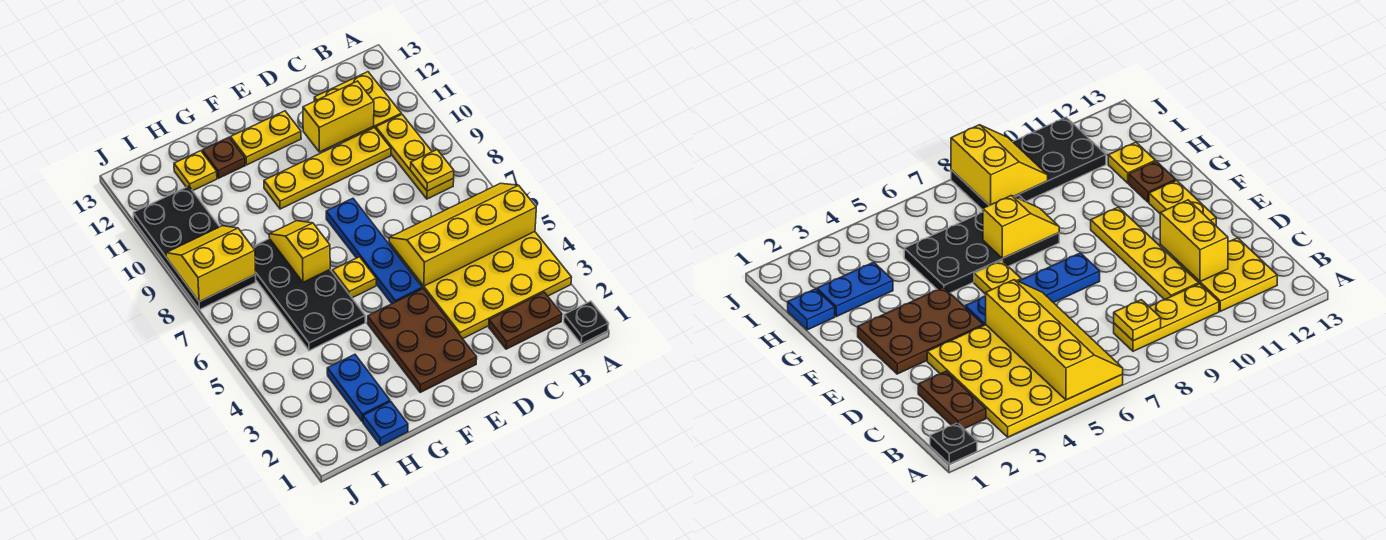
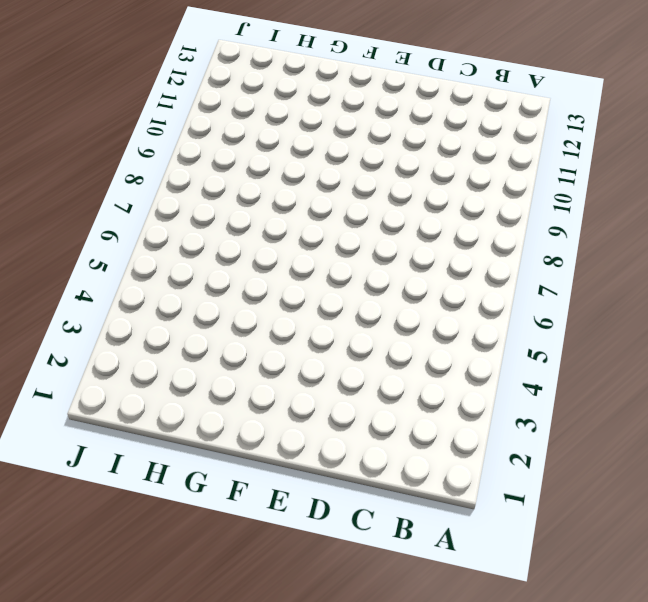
none -> black plate A1 level 1
none -> yellow plate A3:D6 level 1
none -> brown plate B2:C2 level 1

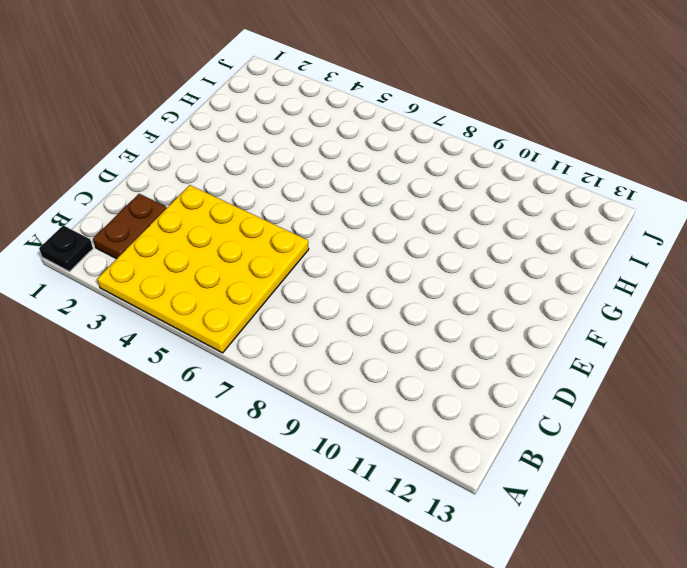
none -> yellow plate B8:B10 level 1
none -> yellow plate B11:C12 level 1
none -> yellow plate C10:F10 level 1

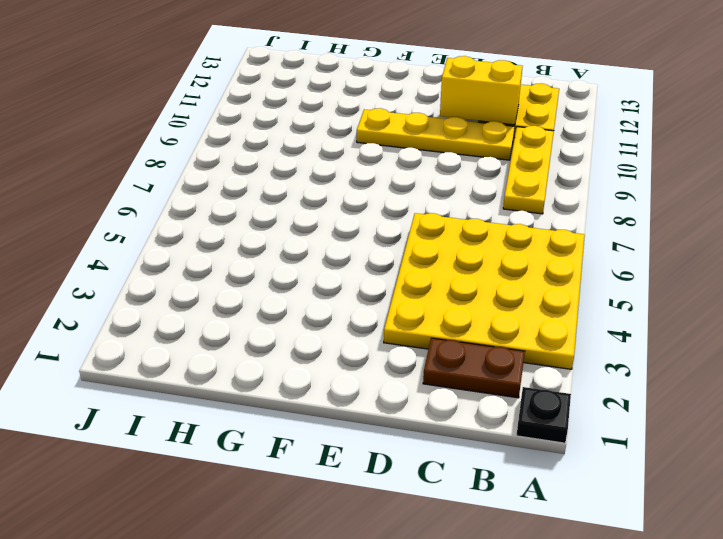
none -> brown plate E2:F4 level 1
none -> blue plate E5:E8 level 1
none -> yellow plate E12:F12 level 1

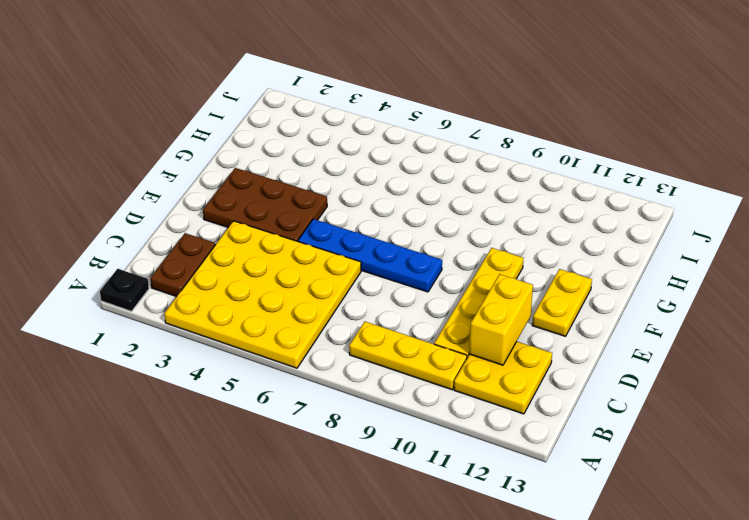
none -> yellow plate F6 level 1
none -> black plate G5:H8 level 1
none -> brown plate G12 level 1

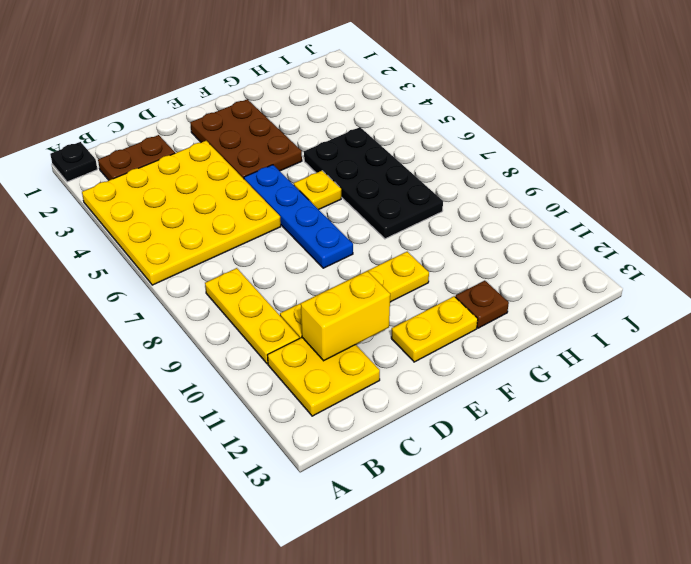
none -> blue plate H1 level 1
none -> blue plate H2:H3 level 1
none -> yellow plate H12 level 1

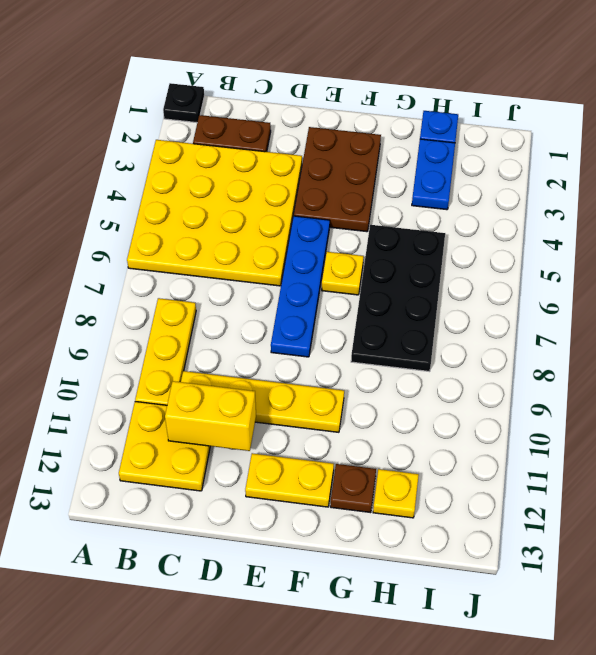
none -> black plate I8:J11 level 1
none -> yellow slope A5:D6 level 2 top 5
none -> yellow plate B8 level 2

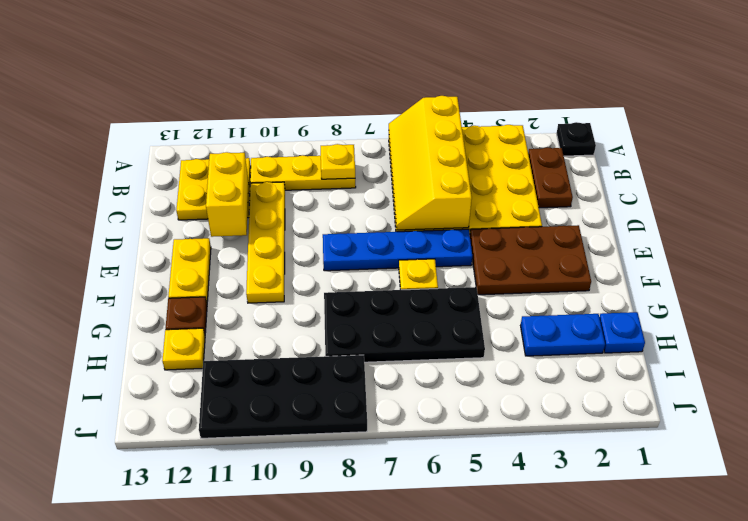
none -> yellow slope G7:G8 level 2 top 7
none -> yellow slope I8:J9 level 2 top 8

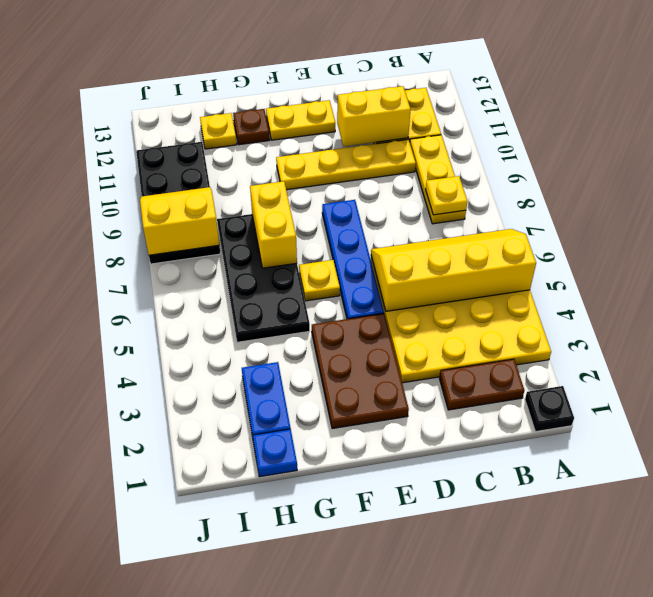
yellow brick G7:G8 level 2 -> yellow slope G7:G8 level 2 top 7

